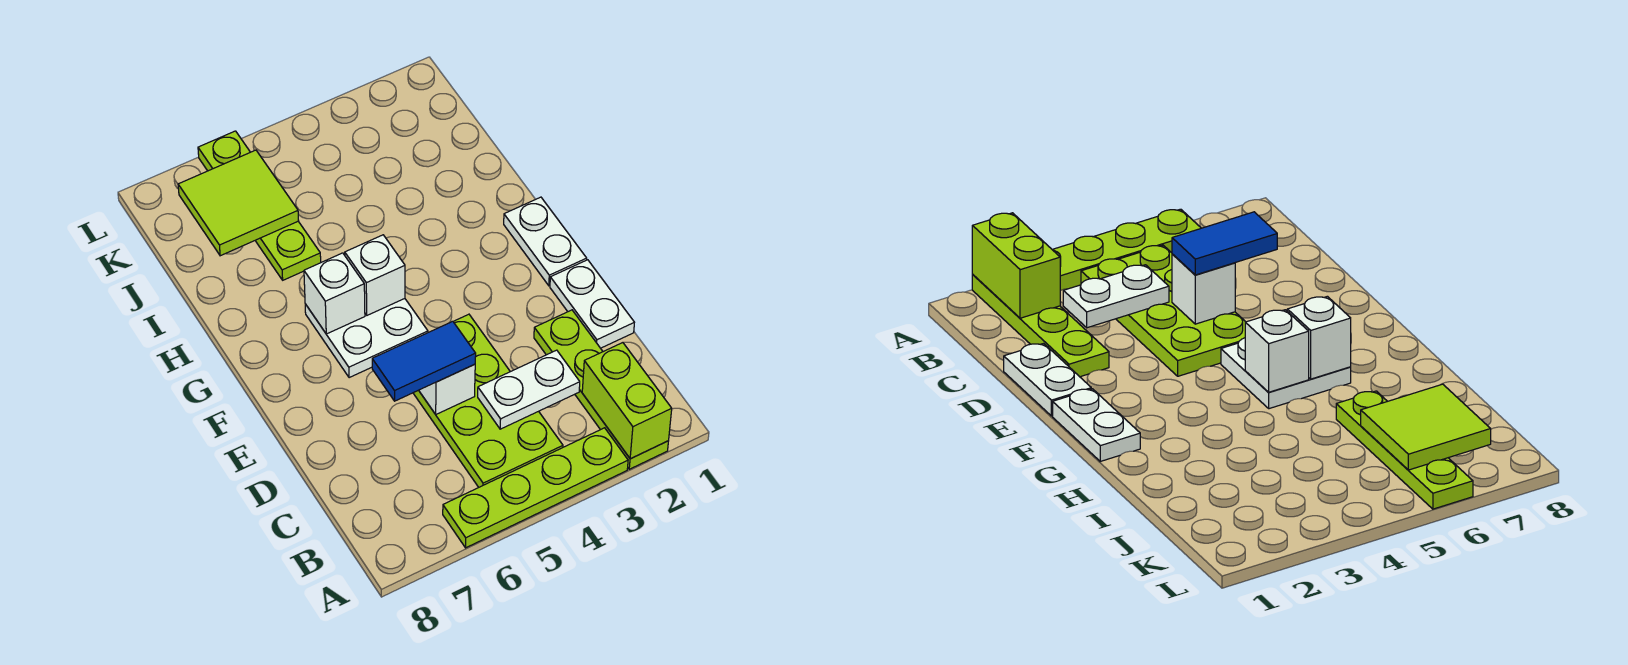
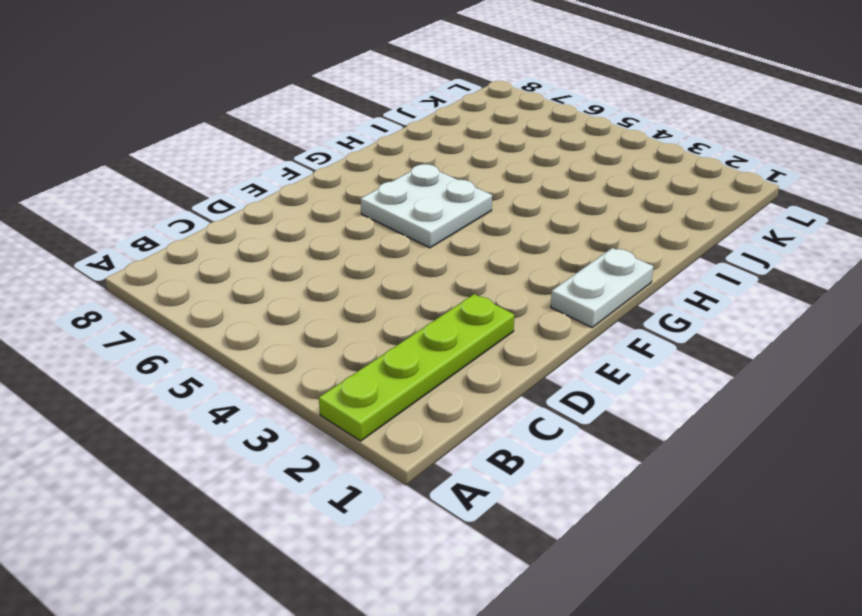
none -> lime plate A3:A6 level 1
none -> lime plate B4:E5 level 1
none -> white plate D1:E1 level 1

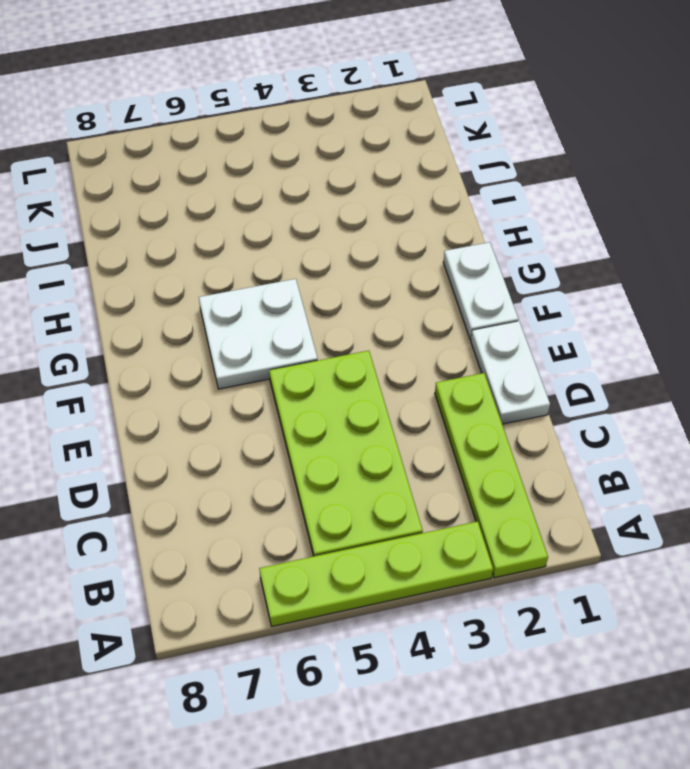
none -> lime plate I6:L6 level 1
none -> lime brick A2:B2 level 2
none -> white plate C3:C4 level 2

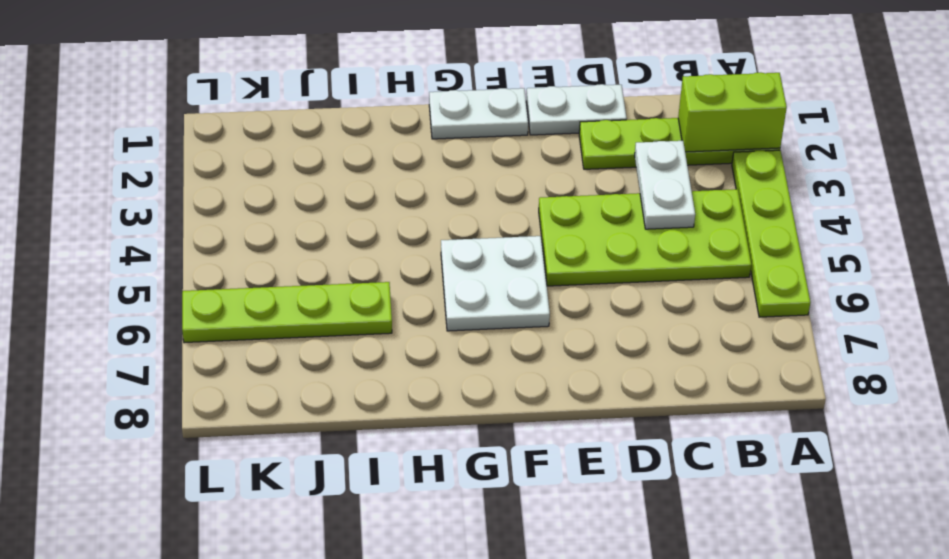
none -> white brick D5 level 2
none -> white brick G5 level 2
none -> white brick G6 level 2

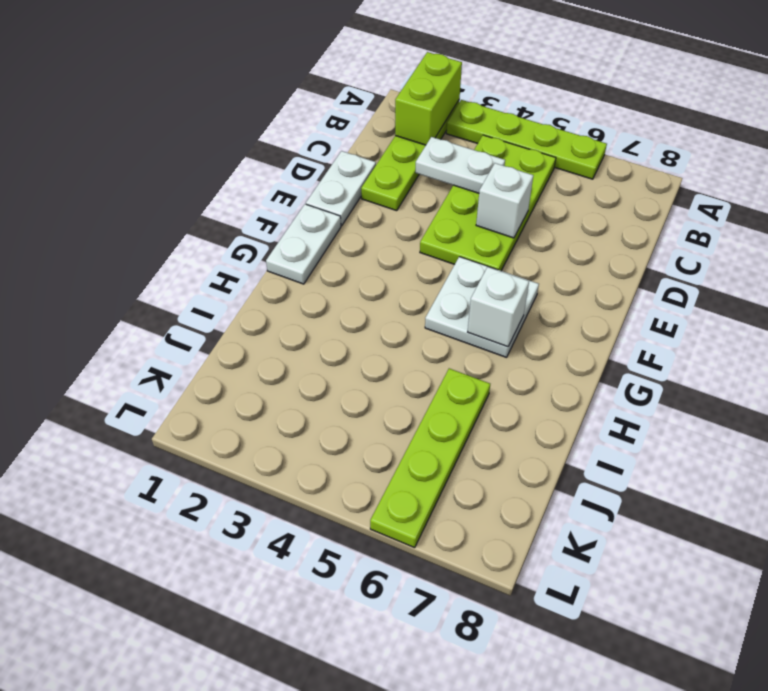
none -> white brick G5 level 2
none -> lime tile J6:K7 level 2
none -> blue tile D5:D6 level 3

